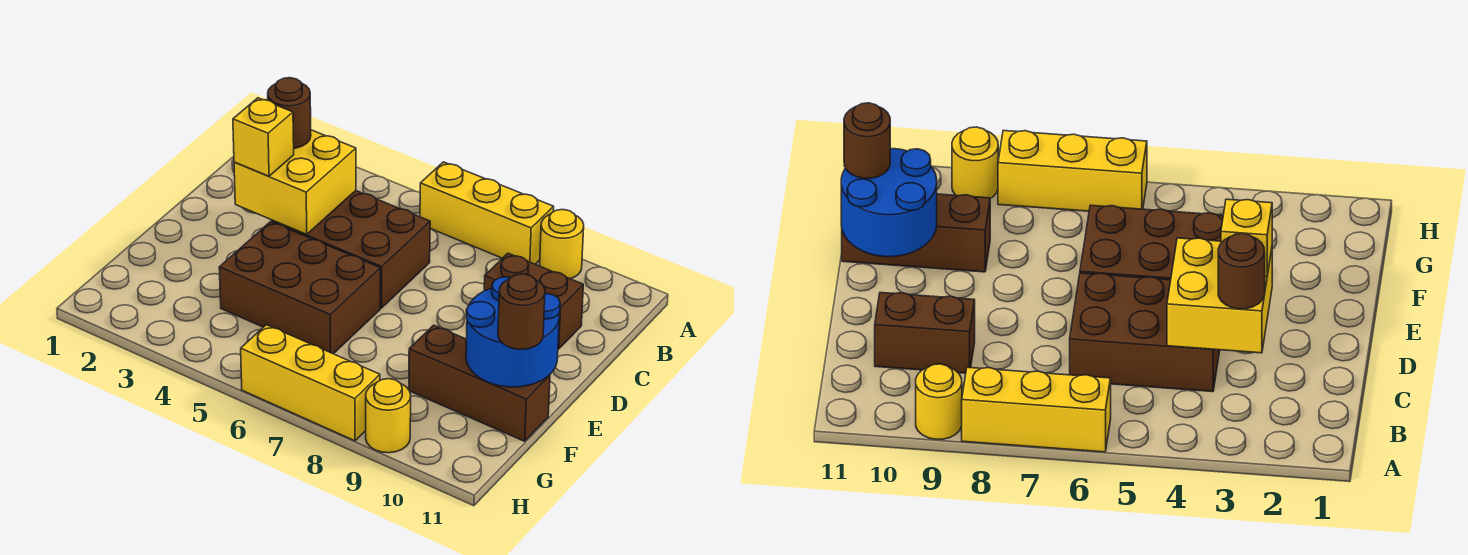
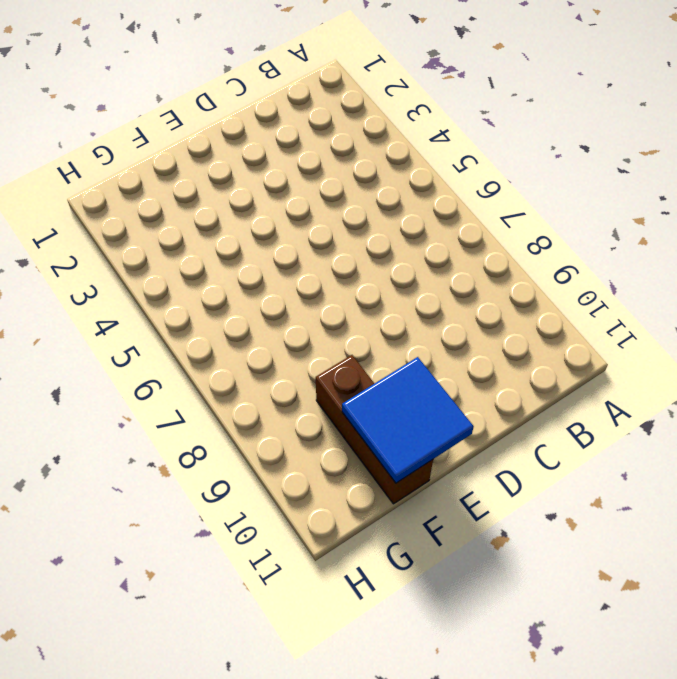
blue tile E10:F11 level 2 -> blue round brick E10:F11 level 2
none -> yellow brick A6:A8 level 1
none -> yellow round brick A9 level 1
none -> brown brick C4:D6 level 1

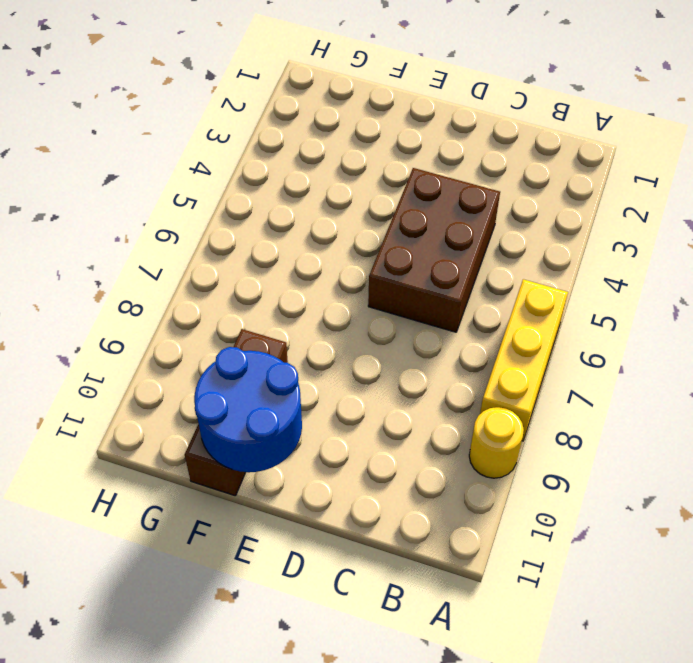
none -> brown brick C9:C10 level 1
none -> brown brick E4:F6 level 1
none -> yellow brick H6:H8 level 1

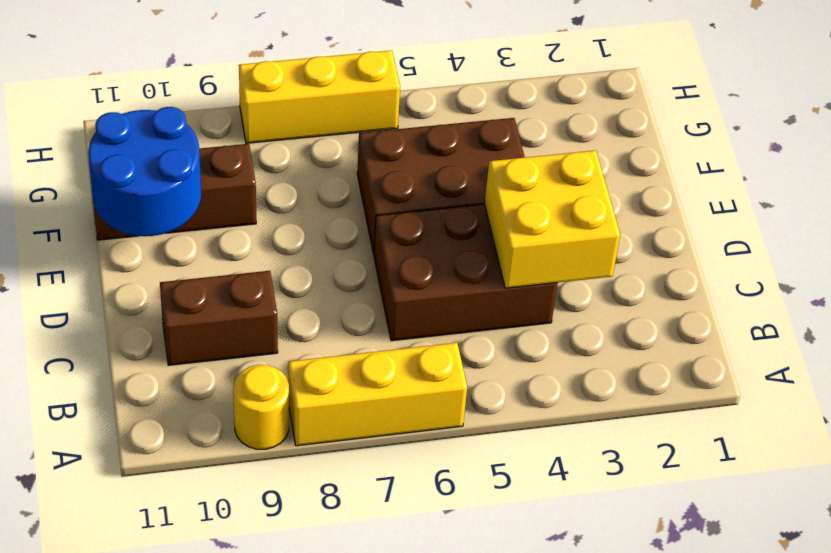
none -> yellow round brick H9 level 1
none -> brown round brick C3 level 3
none -> yellow brick D3 level 3

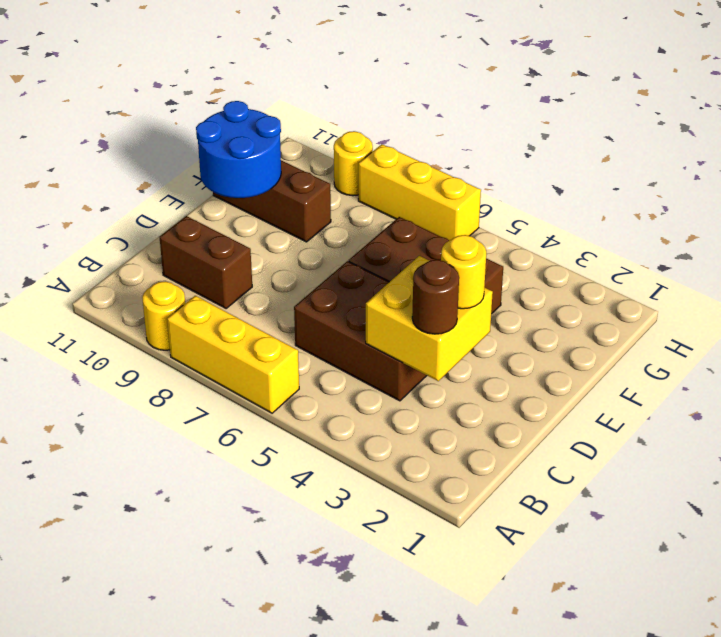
yellow round brick D3 level 3 -> yellow brick D3 level 3
none -> brown round brick F11 level 3

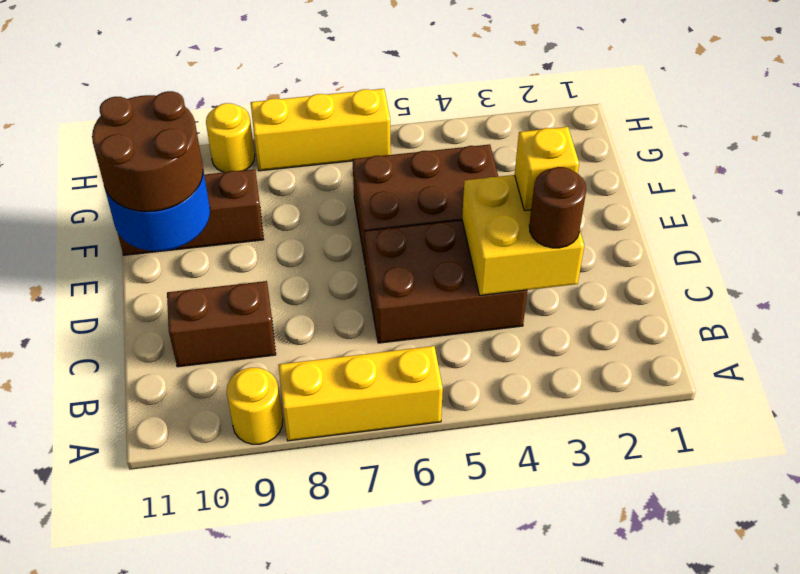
brown round brick E10:F11 level 3 -> brown round brick F11 level 3

